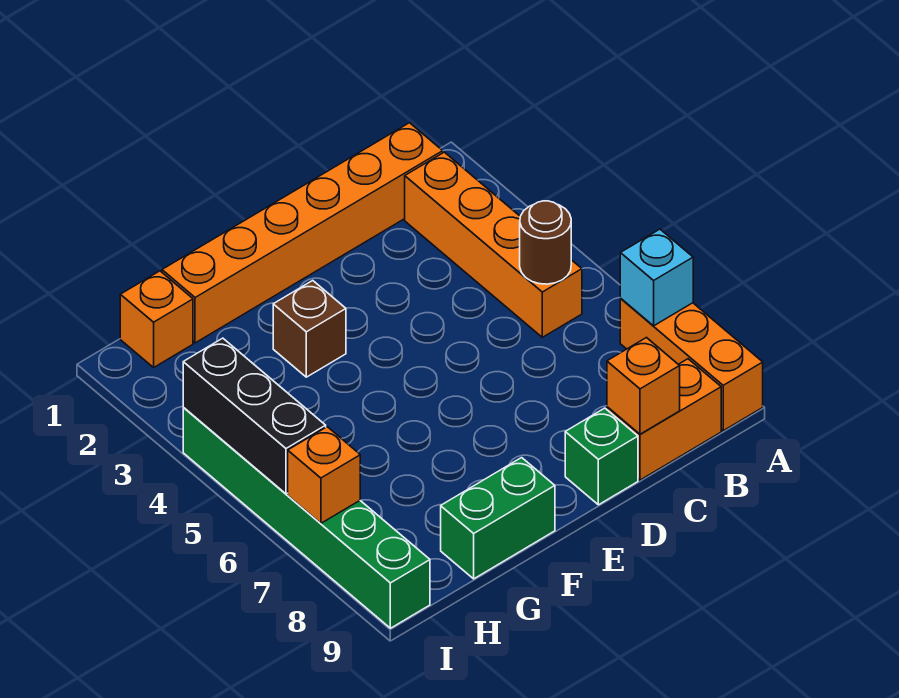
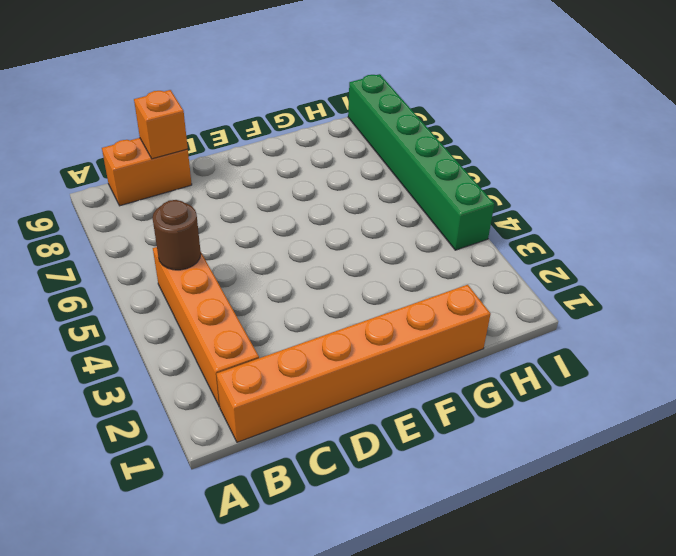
none -> orange brick A7:A9 level 1
none -> green brick D9 level 1
none -> brown brick F3 level 1

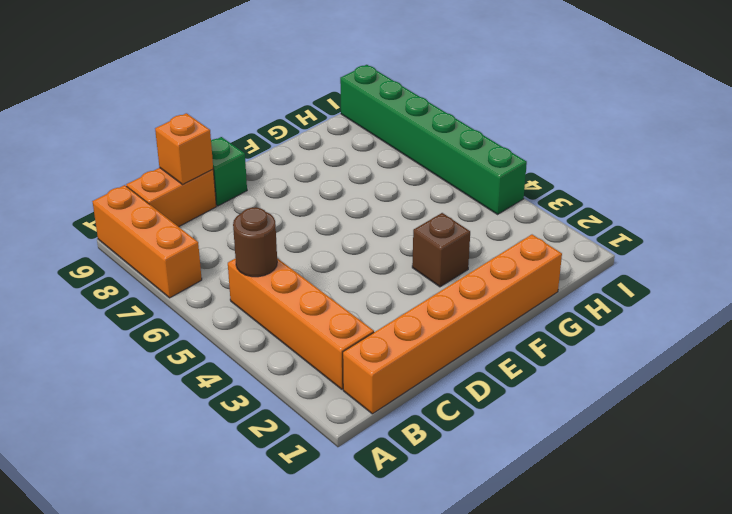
none -> green brick F9:G9 level 1
none -> orange brick H1 level 1
none -> cyan brick A7 level 2

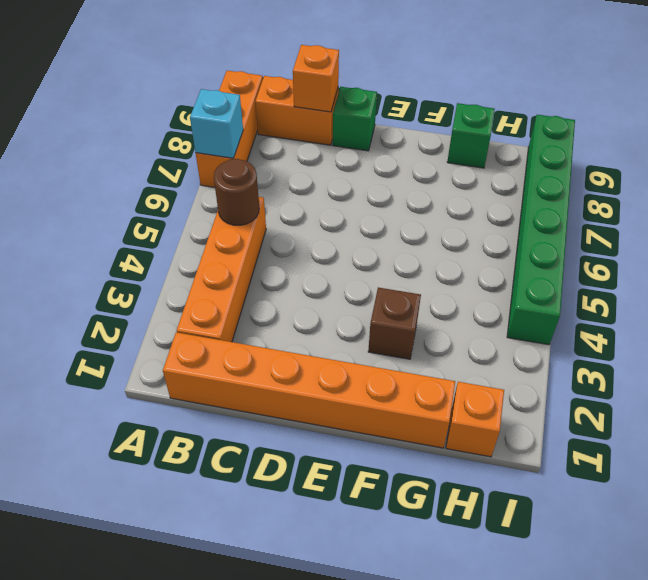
green brick G9 level 1 -> green brick F9:G9 level 1
none -> black brick I4:I6 level 2
none -> orange brick I7 level 2

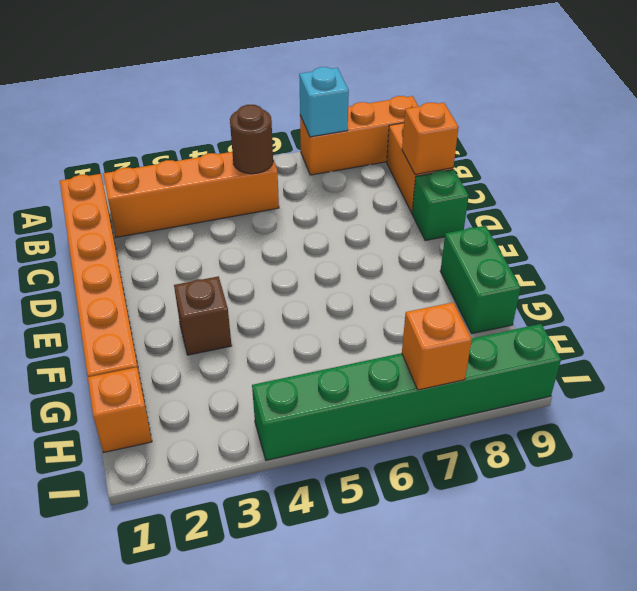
none -> black brick I4:I6 level 2

